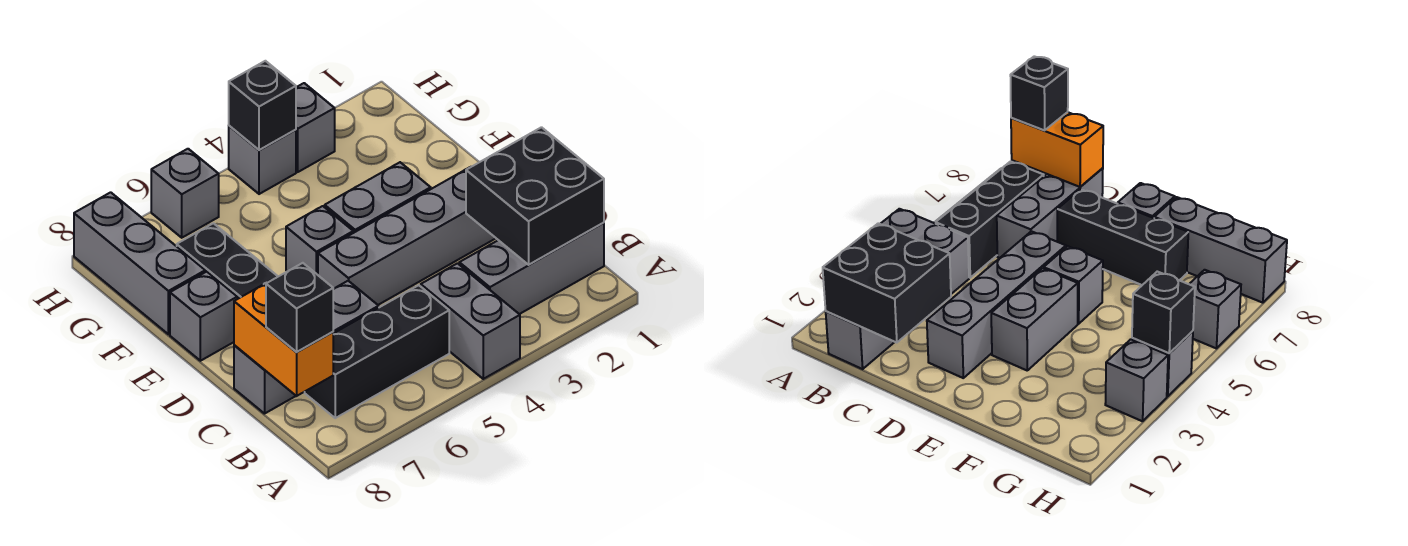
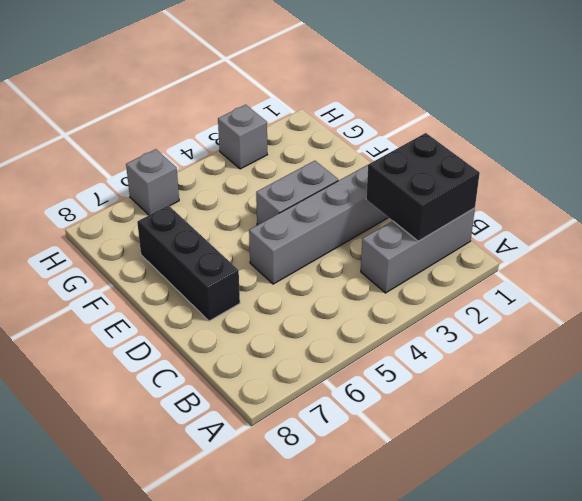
none -> grey brick A4:B4 level 1
none -> black brick B5:B7 level 1
none -> grey brick C6:C8 level 1

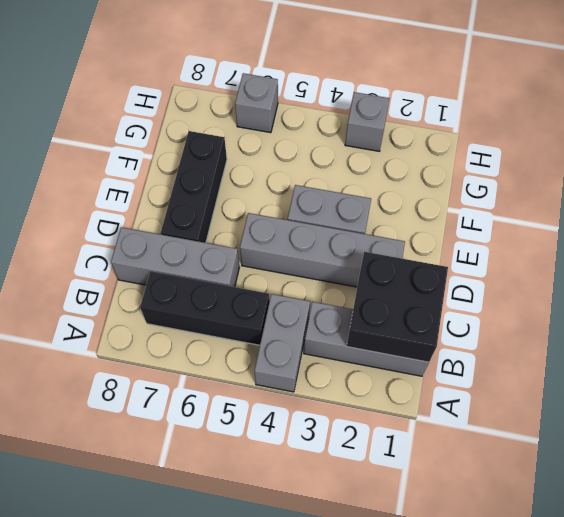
none -> grey brick E5 level 1
none -> grey brick E8 level 1
none -> grey brick F8:H8 level 1

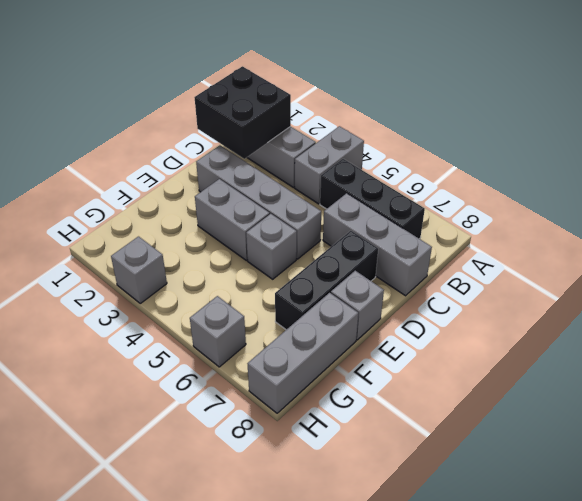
none -> grey brick H4 level 1
none -> orange brick B8:C8 level 2
none -> black brick H4 level 2

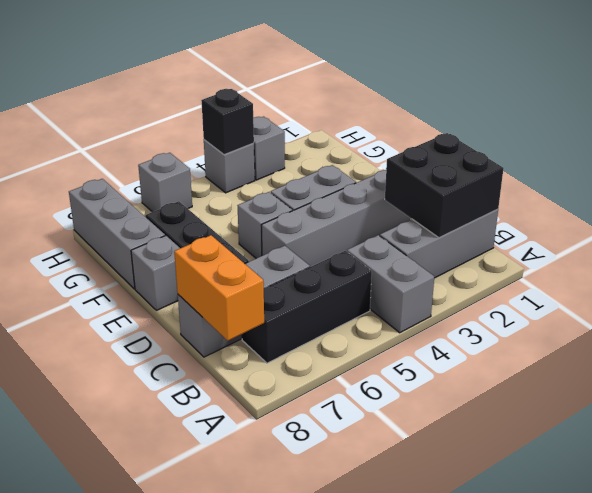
none -> black brick B8 level 3

